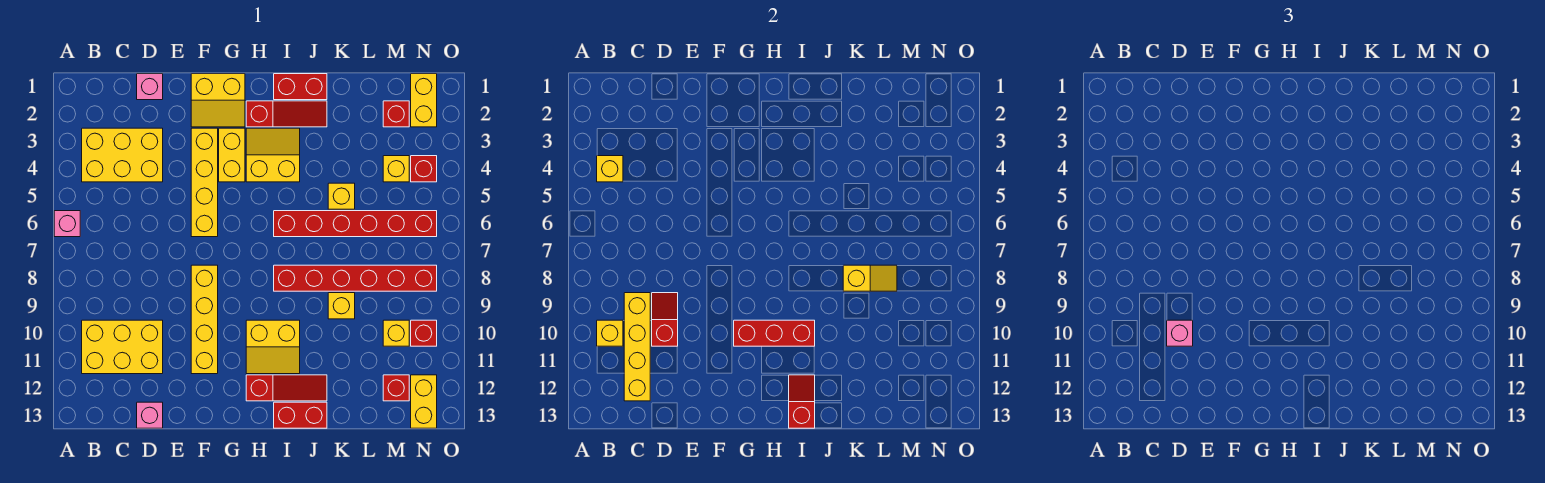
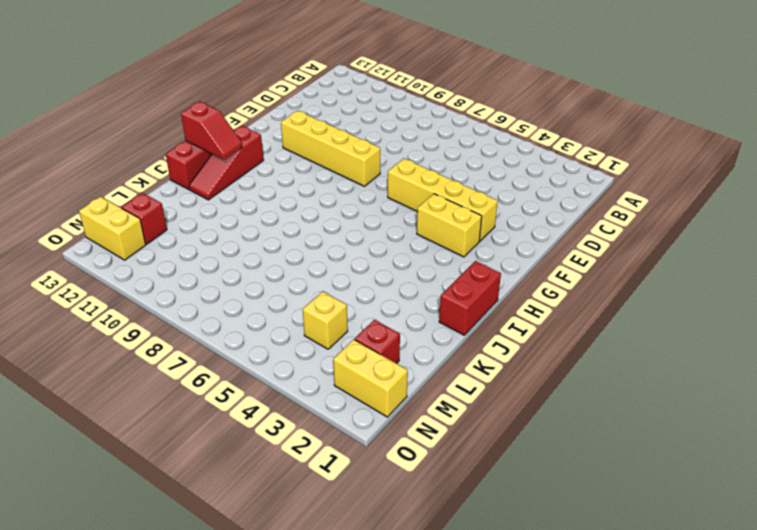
none -> pink brick A6 level 1
none -> yellow brick B3:D4 level 1
none -> yellow brick B10:D11 level 1
none -> pink brick D1 level 1

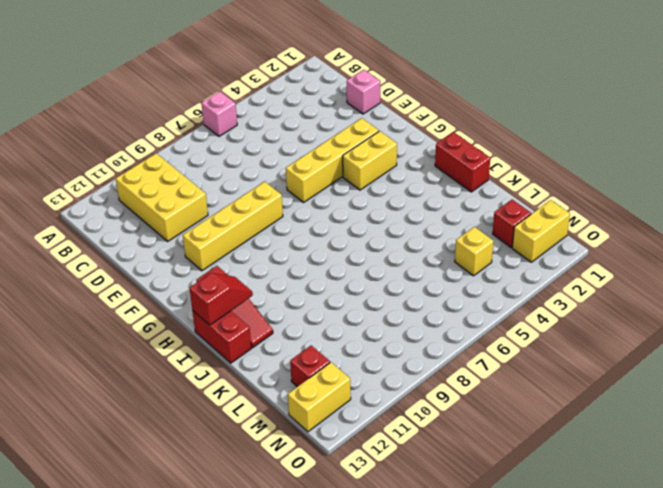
none -> yellow brick B3:D4 level 1
none -> pink brick D13 level 1
none -> yellow slope F1:G2 level 1 top 1
none -> red slope H2:J2 level 1 top H

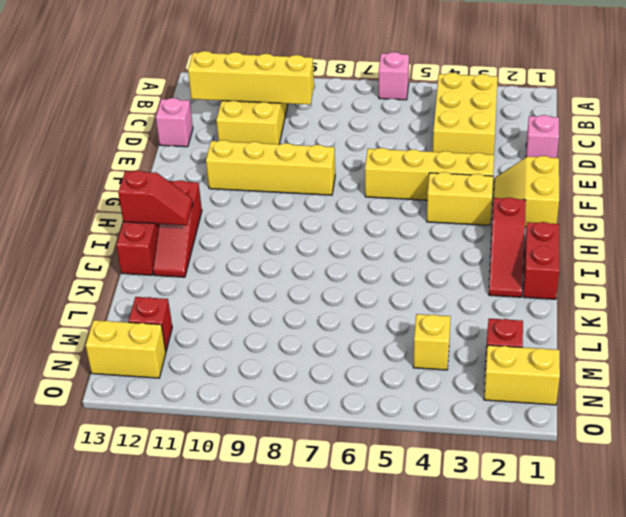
none -> yellow slope H3:I4 level 1 top 4
none -> yellow slope H10:I11 level 1 top 10
none -> red brick I6:N6 level 1
none -> red brick I8:N8 level 1

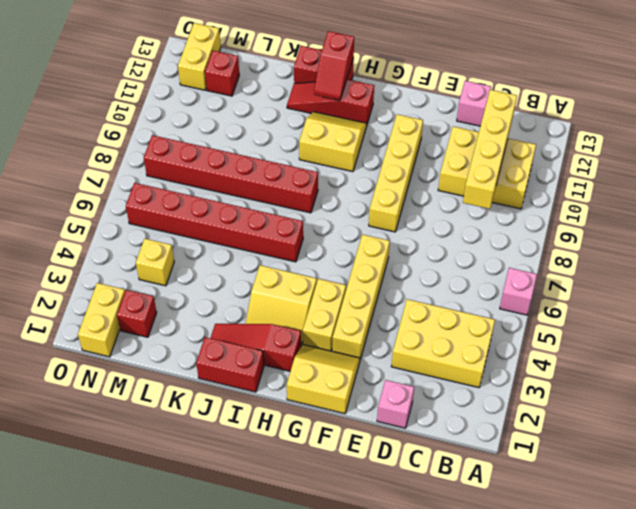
none -> yellow brick K5 level 1
none -> yellow brick K9 level 1
none -> yellow brick M10 level 1
none -> red brick N4 level 1

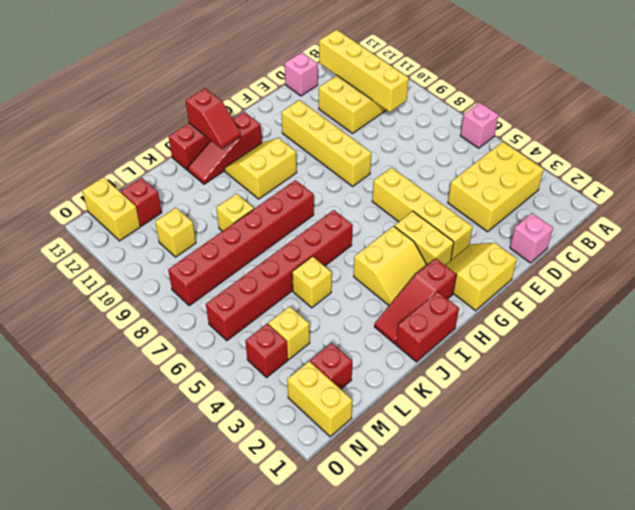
none -> red brick N10 level 1
none -> yellow brick B4 level 2
none -> yellow brick B10 level 2
none -> red slope D9:D10 level 2 top 10

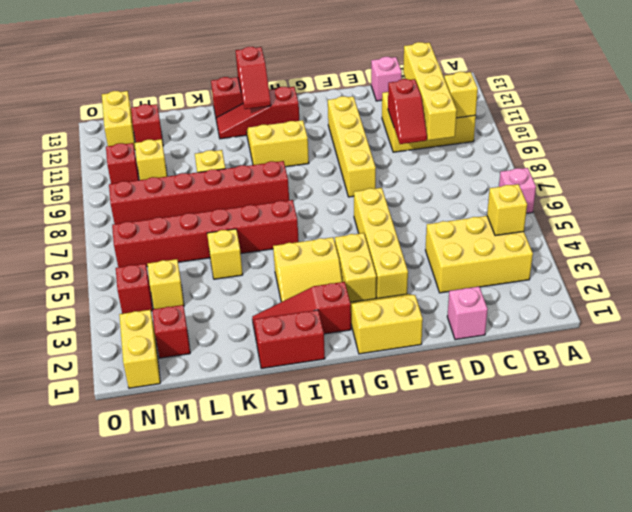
none -> red brick G10:I10 level 2
none -> yellow slope K8:L8 level 2 top K
none -> pink brick D10 level 3

